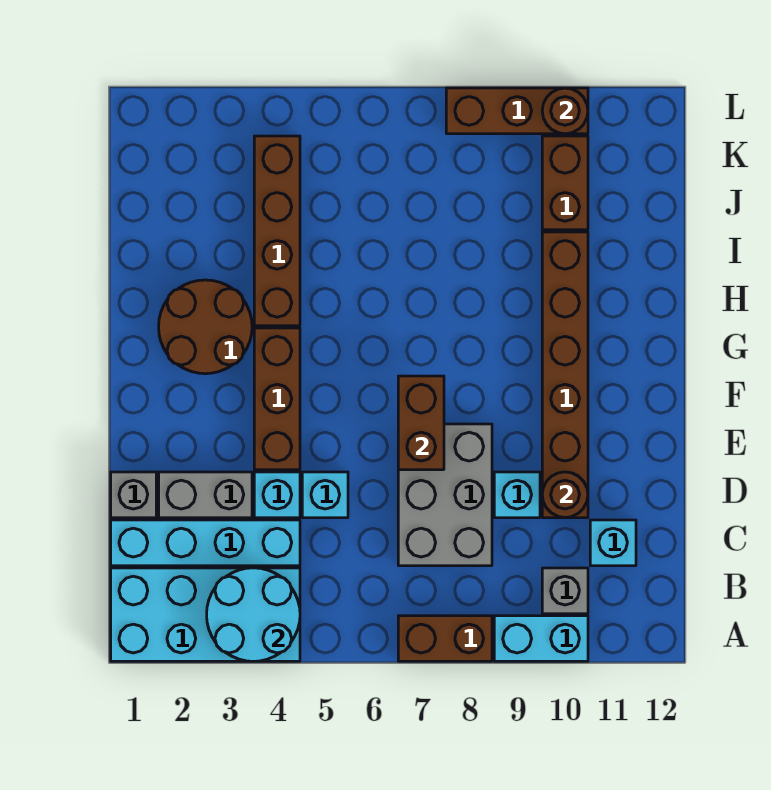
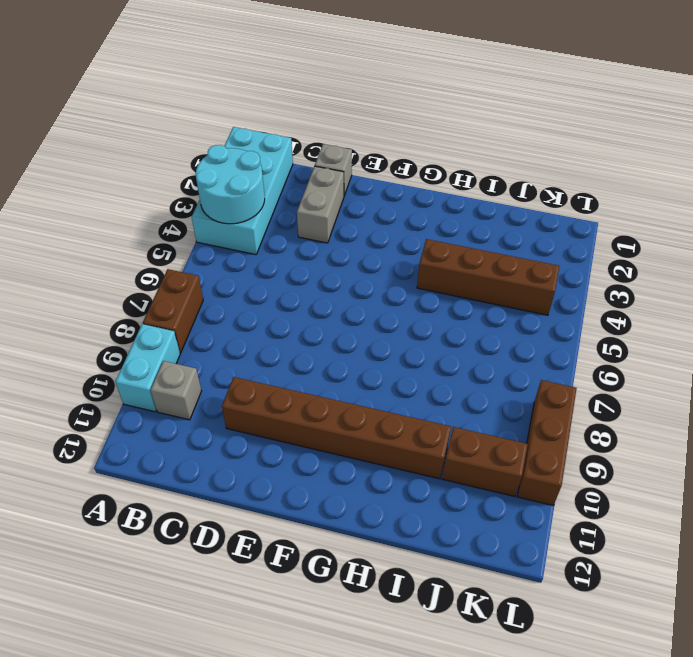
none -> cyan brick C1:C4 level 1
none -> grey brick C7:E8 level 1
none -> cyan brick C11 level 1

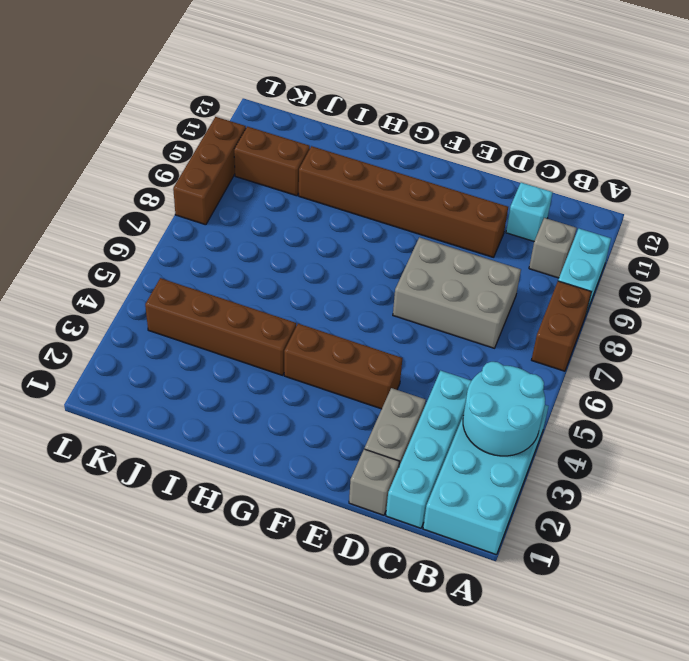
none -> cyan brick D4 level 1
none -> cyan brick D5 level 1
none -> cyan brick D9 level 1

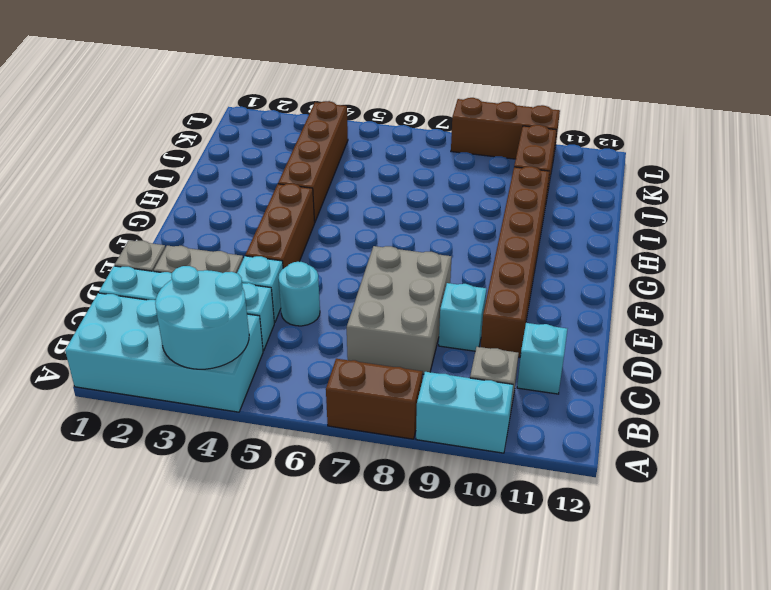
cyan round brick D5 level 1 -> cyan brick D5 level 1
none -> brown round brick G2:H3 level 1
none -> brown round brick D10 level 2
none -> brown brick E7:F7 level 2

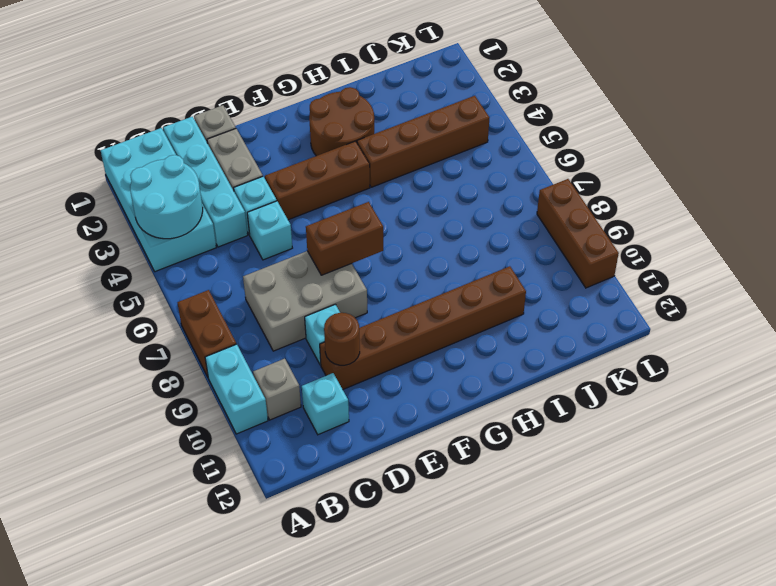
none -> brown brick J10:K10 level 1
none -> brown round brick L10 level 2

